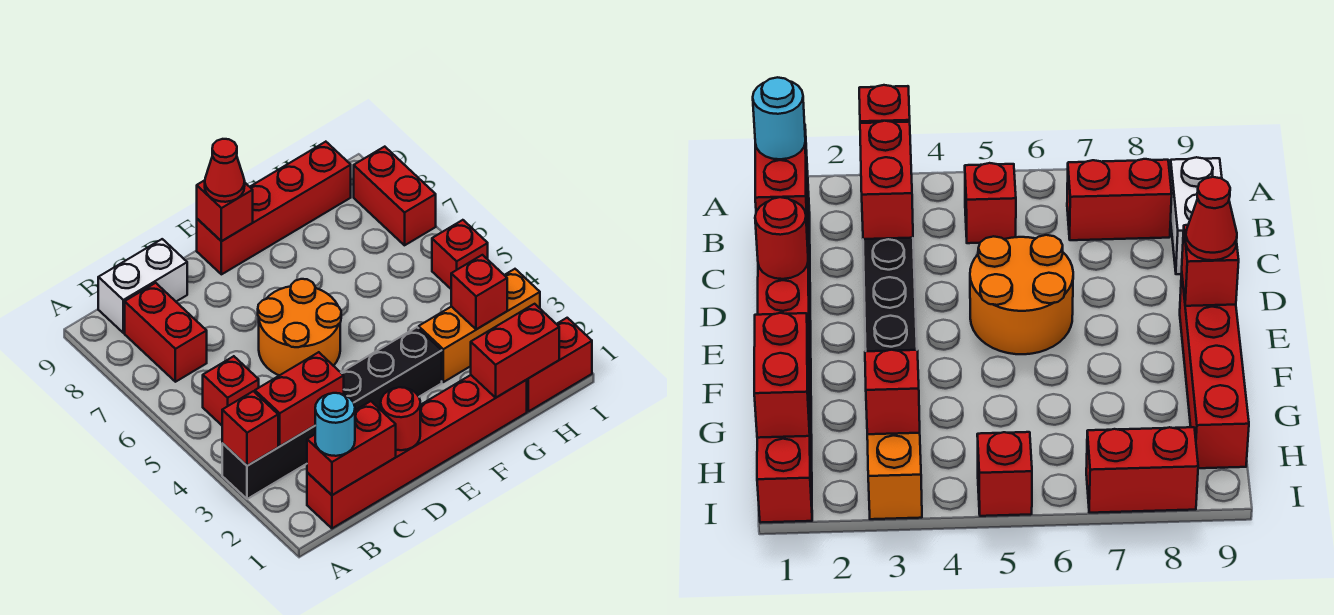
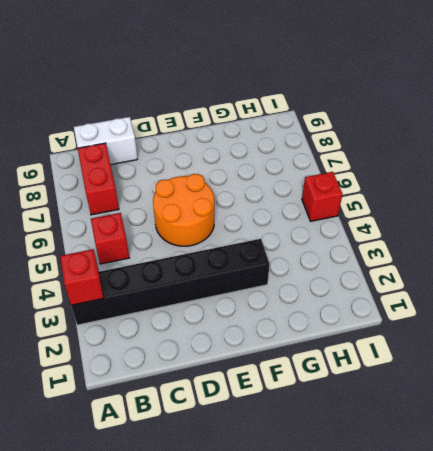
none -> red brick B1:G1 level 1
none -> red brick E9:H9 level 1
none -> orange brick G3:I3 level 1

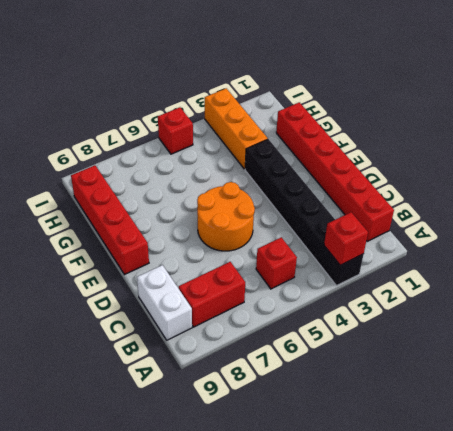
none -> red brick H1:I1 level 1
none -> red brick I7:I8 level 1
none -> red brick B1:C1 level 2

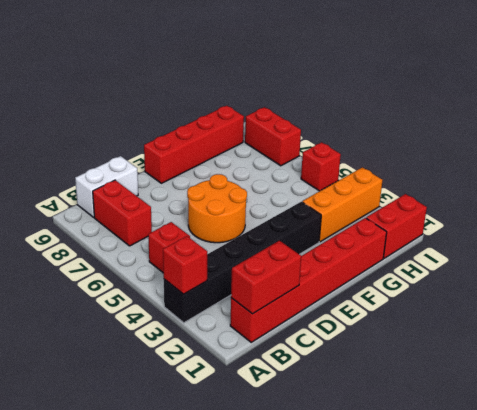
none -> red brick B3:C3 level 2
none -> red round brick D1 level 2
none -> red brick E9 level 2

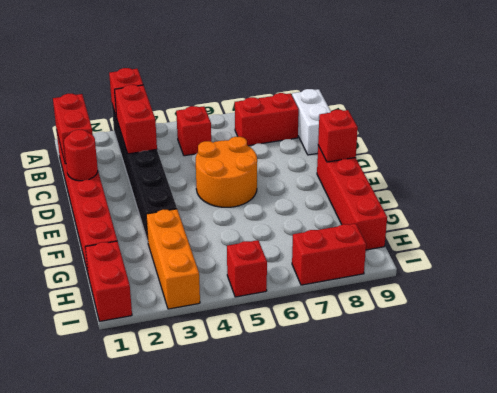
none -> red brick G1:H1 level 2
none -> red brick H3 level 2
none -> cyan round brick B1 level 3

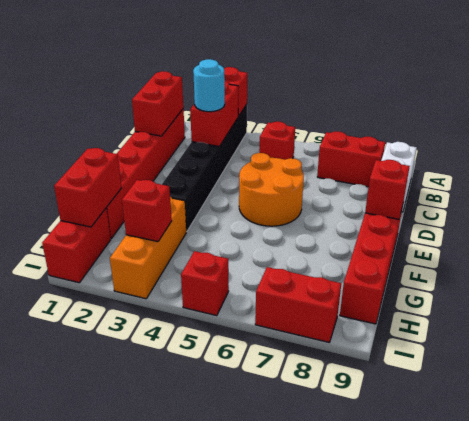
cyan round brick C3 level 3 -> cyan round brick B1 level 3
none -> red round brick D1 level 2
none -> red cone E9 level 3

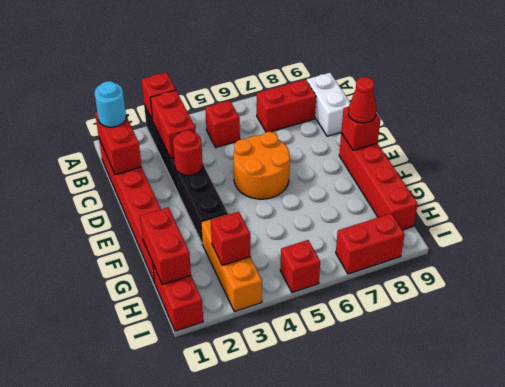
red round brick D3 level 2 -> red round brick D1 level 2

